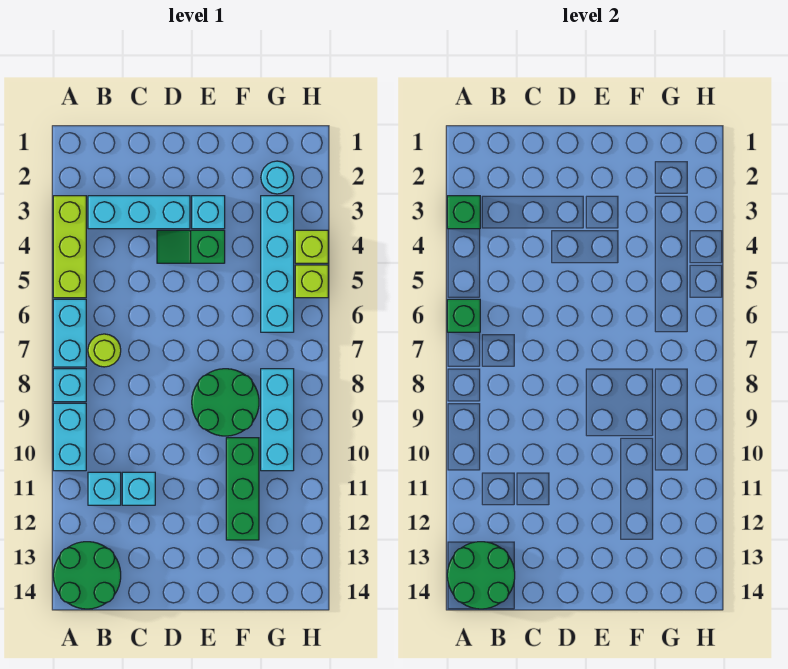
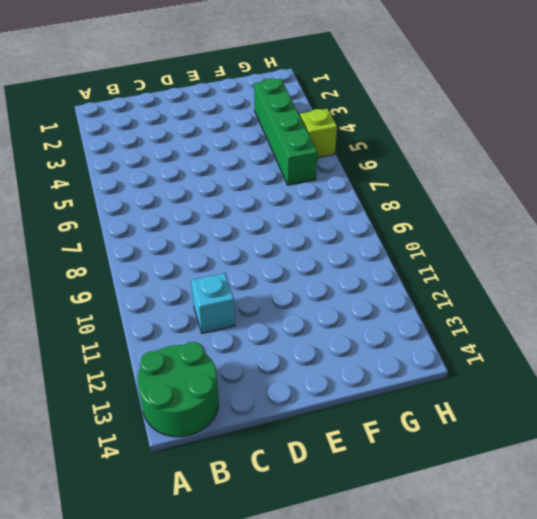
green brick G3:G6 level 1 -> cyan brick G3:G6 level 1
none -> lime brick A3:A5 level 1
none -> cyan brick A6:A7 level 1
none -> cyan brick A8 level 1

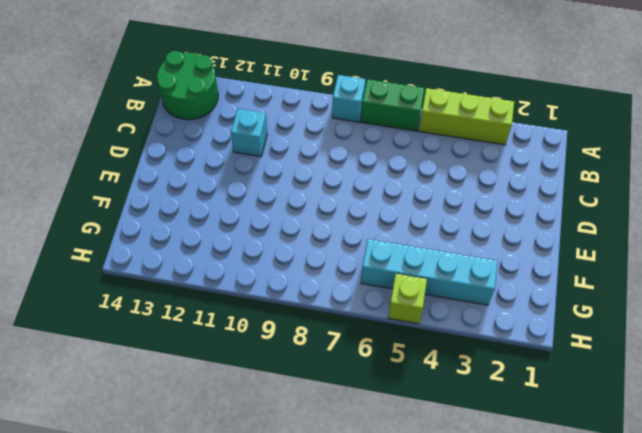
green brick A6:A7 level 1 -> cyan brick A6:A7 level 1
none -> cyan brick A9:A10 level 1
none -> cyan brick B3:D3 level 1
none -> lime round brick B7 level 1

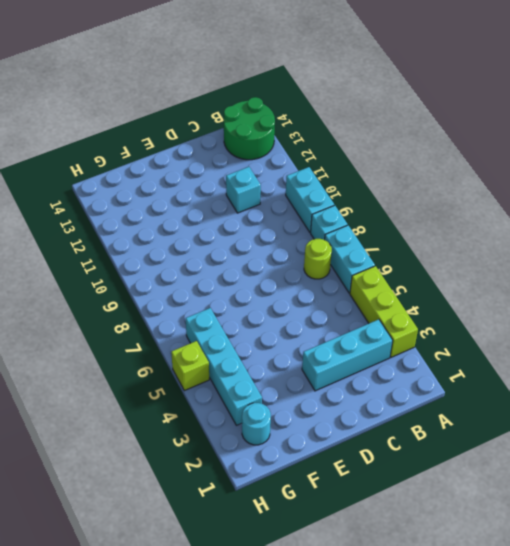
none -> cyan brick B11 level 1
none -> green slope D4:E4 level 1 top E
none -> cyan brick E3 level 1

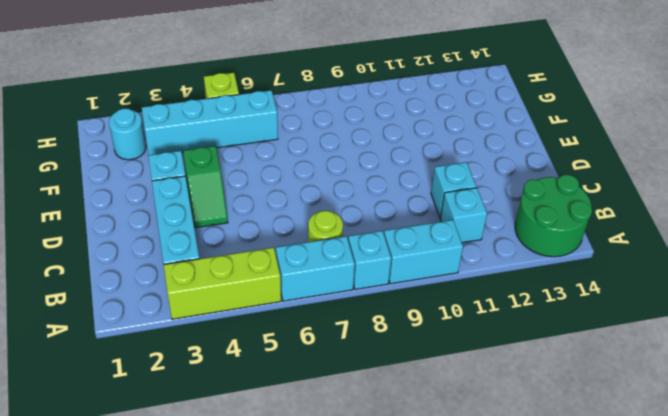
none -> green round brick E8:F9 level 1
none -> green brick F10:F12 level 1
none -> cyan brick G8:G10 level 1

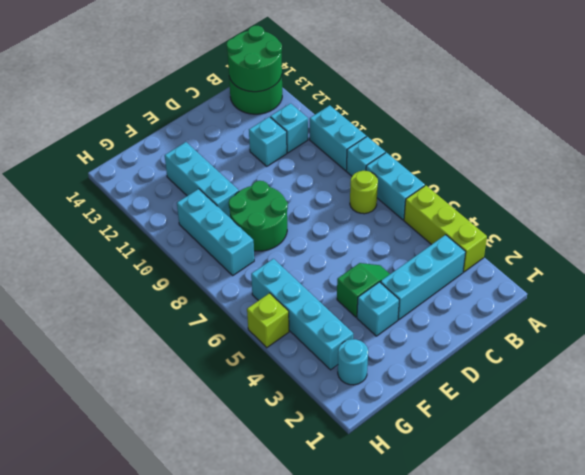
cyan brick F10:F12 level 1 -> green brick F10:F12 level 1
none -> lime brick H4 level 1
none -> green brick A3 level 2
none -> green brick A6 level 2

